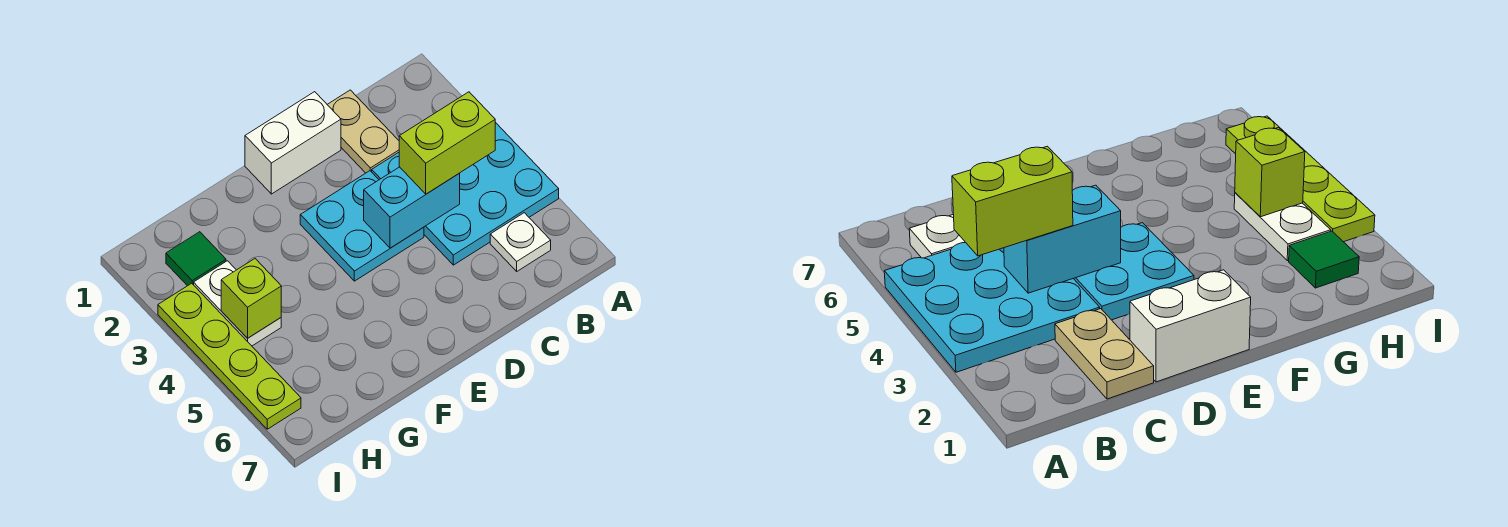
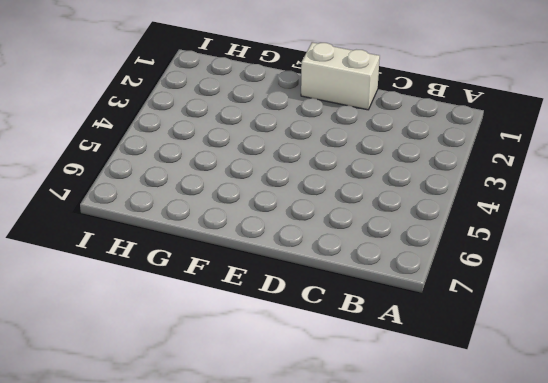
none -> cyan plate A3:C5 level 1
none -> white plate B6 level 1

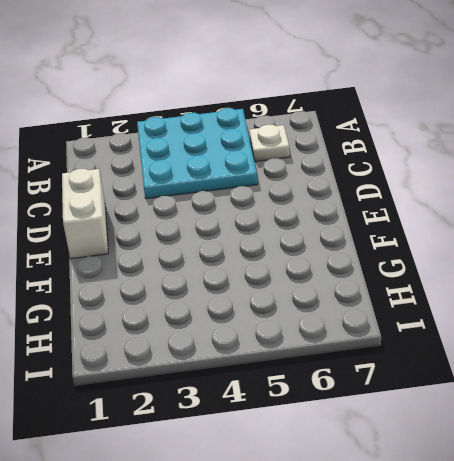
none -> tan plate C1:C2 level 1
none -> cyan plate D3:E4 level 1

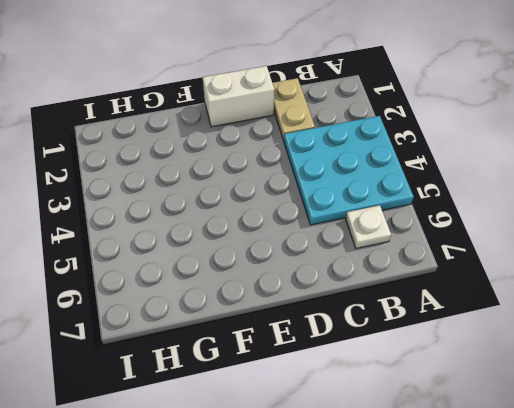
none -> cyan plate D3:E4 level 1
none -> green tile H2 level 1

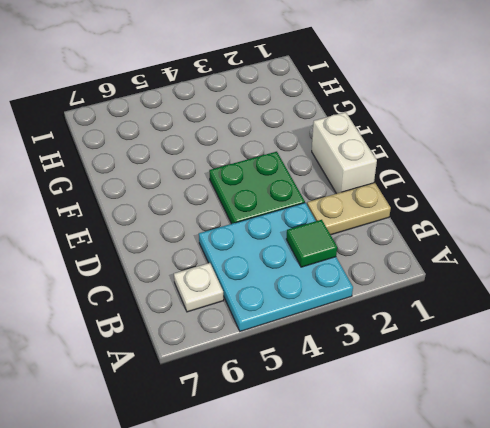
green tile B3 level 2 -> green tile H2 level 1
green plate D3:E4 level 1 -> cyan plate D3:E4 level 1
none -> white plate H3:H4 level 1
none -> lime plate I3:I6 level 1

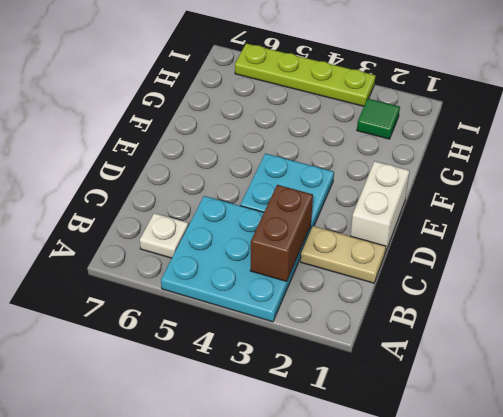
brown brick B3:C3 level 2 -> none
none -> white plate H3:H4 level 1
none -> cyan brick C4:D4 level 2

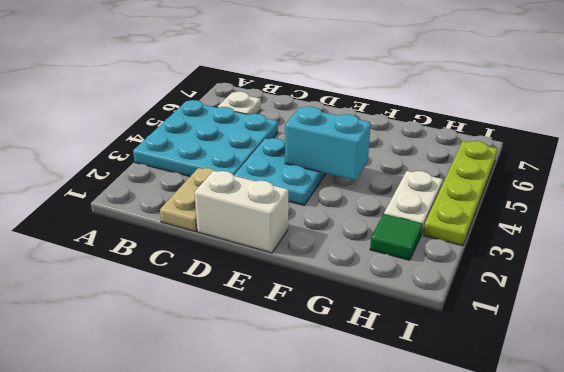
cyan brick E4:F4 level 2 -> cyan brick C4:D4 level 2
none -> lime brick H4 level 2
none -> lime brick B4:C4 level 3

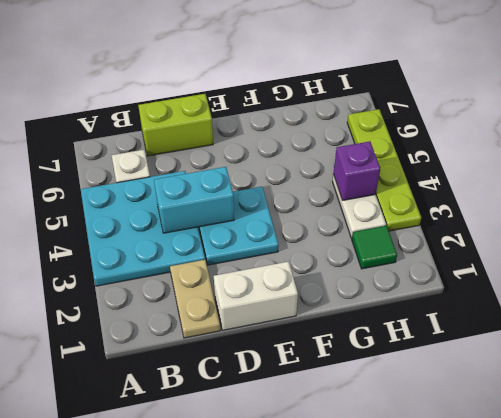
lime brick C7:D7 level 1 -> lime brick B4:C4 level 3
purple brick H4 level 2 -> lime brick H4 level 2

